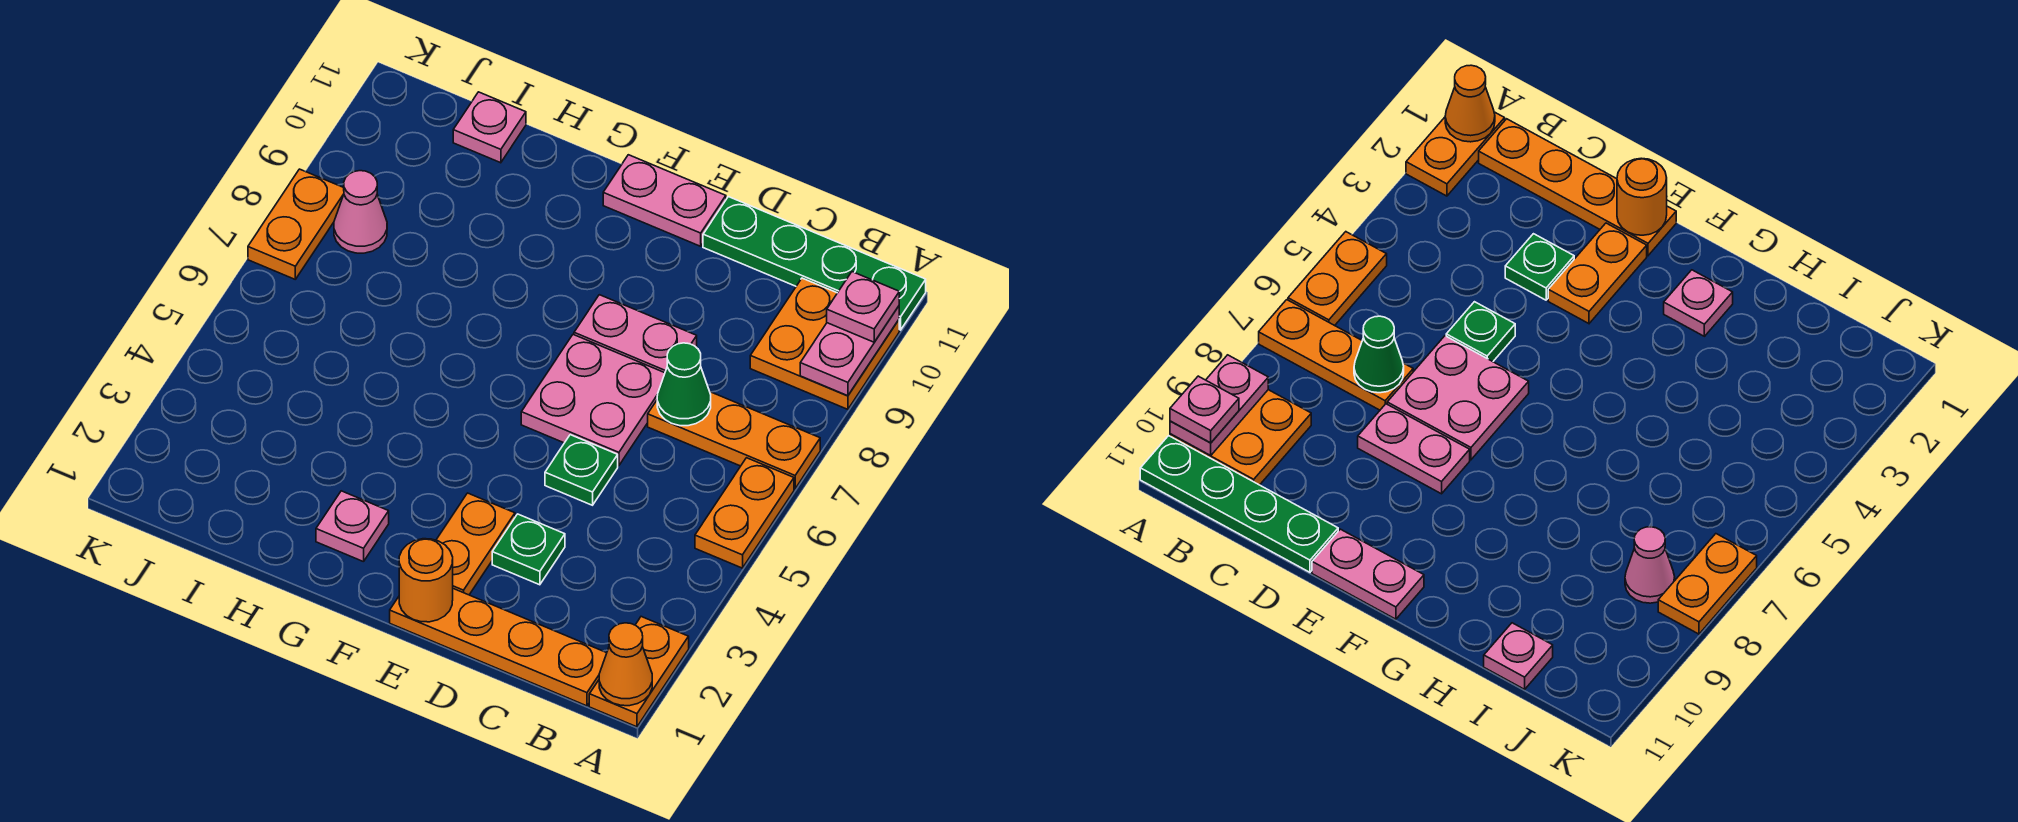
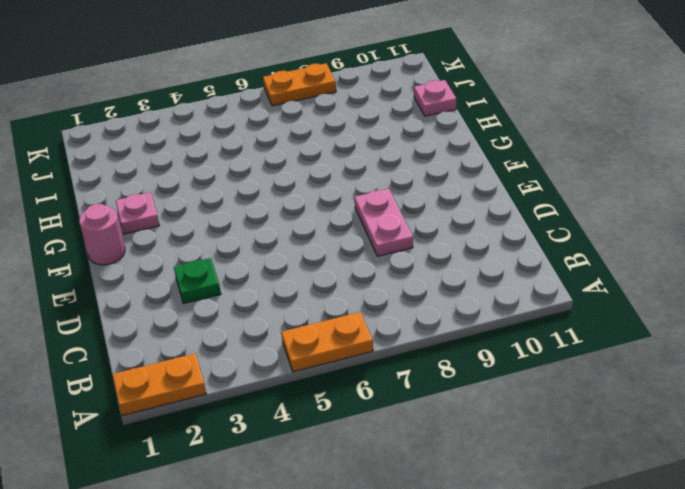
pink round brick F1 level 1 -> none
none -> orange plate A7:C7 level 1
none -> orange plate A9:B10 level 1
none -> green plate A11:D11 level 1

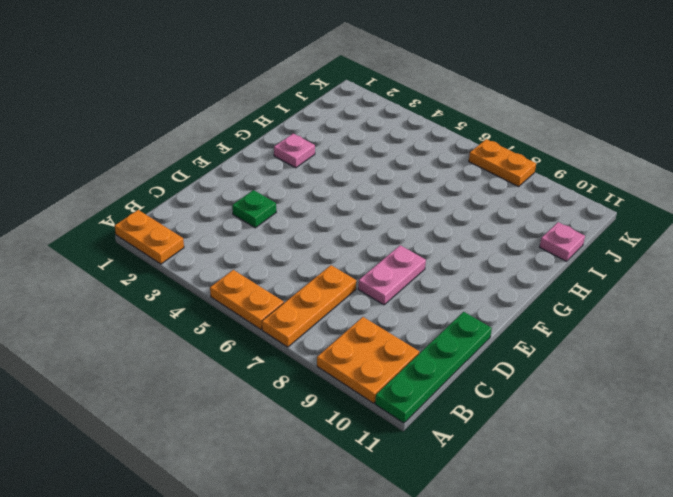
none -> orange plate B1:E1 level 1
none -> green plate D5 level 1
none -> pink plate D6:E7 level 1

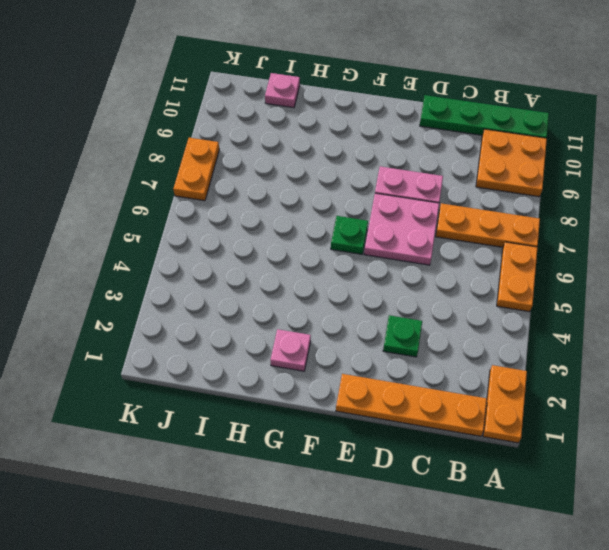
green plate F6 level 1 -> green plate D5 level 1
none -> orange plate E2:E3 level 1
none -> pink plate E11:F11 level 1
none -> pink cone J8 level 1

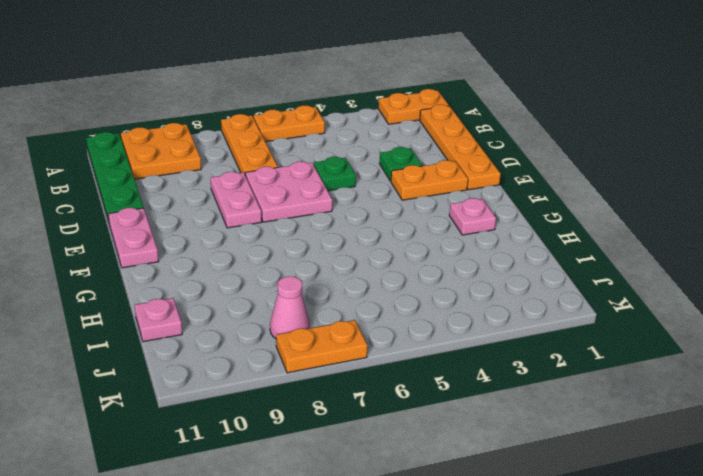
none -> orange cone A1 level 2
none -> pink plate A9:A10 level 2
none -> green cone C7 level 2

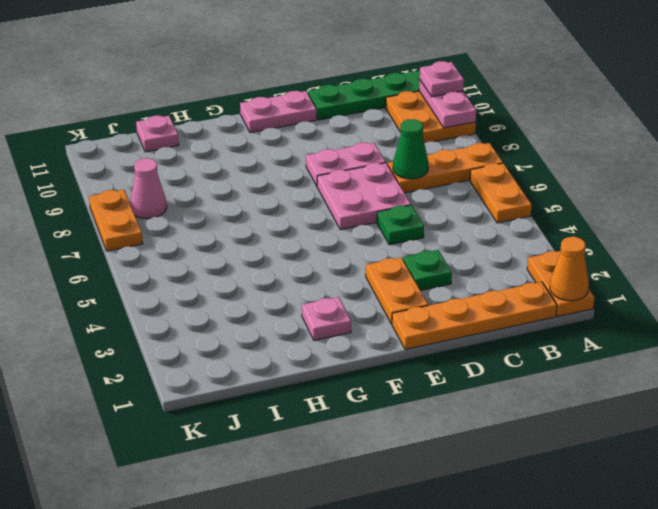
none -> orange round brick E1 level 2

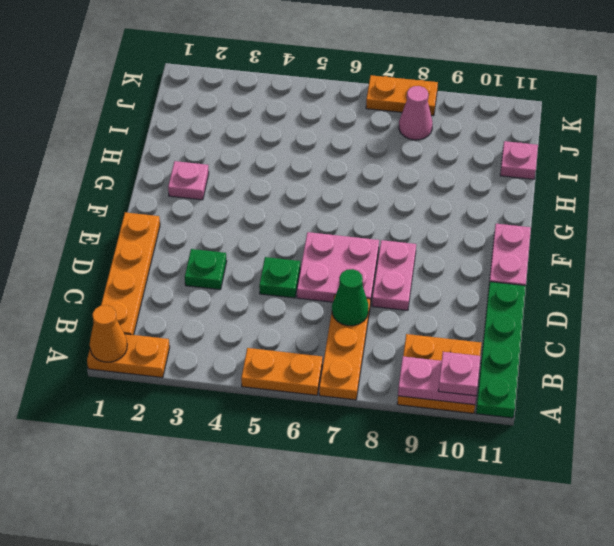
none -> orange plate E2:E3 level 1
none -> orange round brick E1 level 2

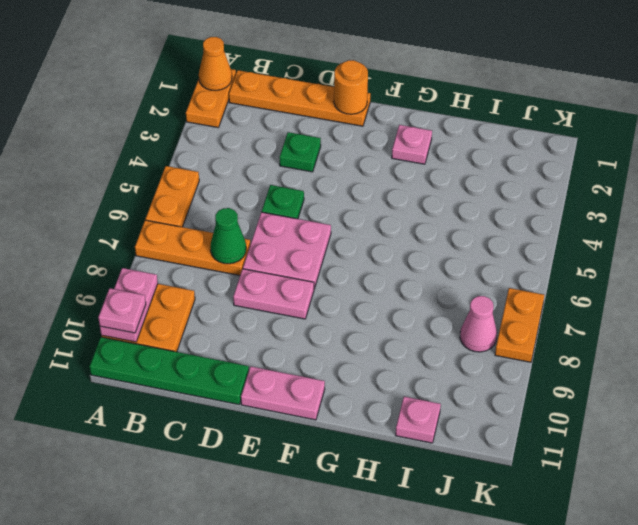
none -> orange plate E2:E3 level 1

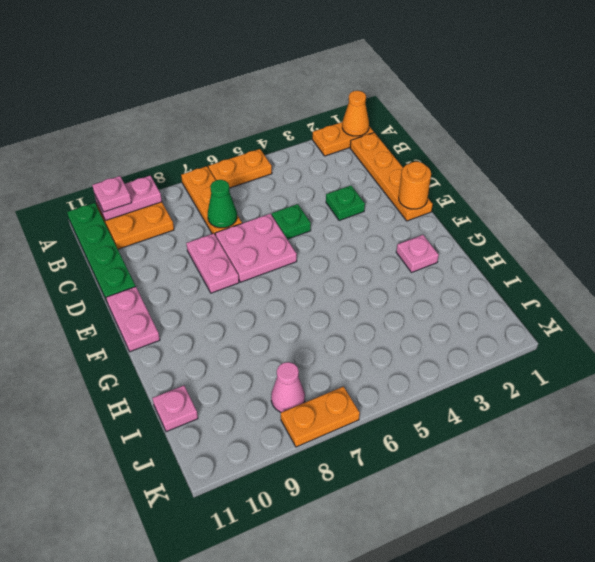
none -> orange plate E2:E3 level 1

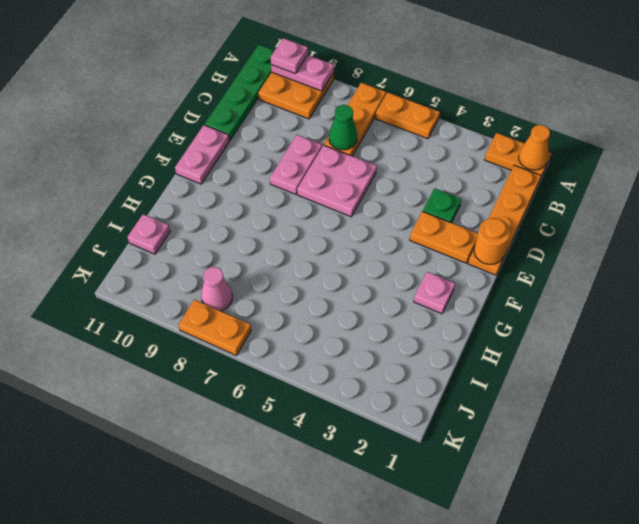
none -> green plate D5 level 1

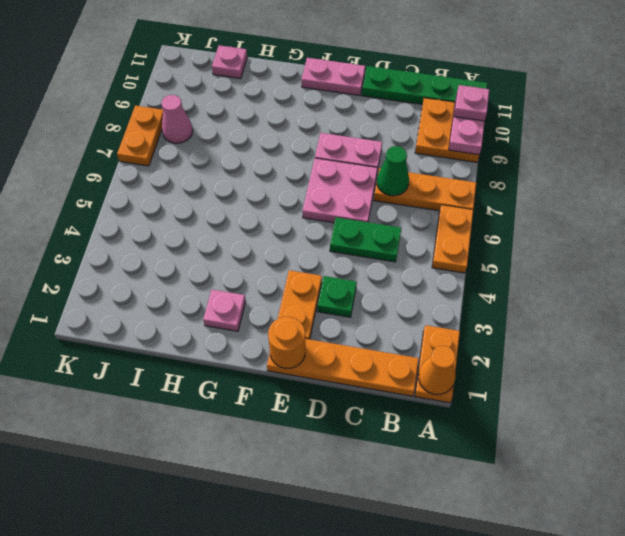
green plate C5:D5 level 1 -> green plate D5 level 1

